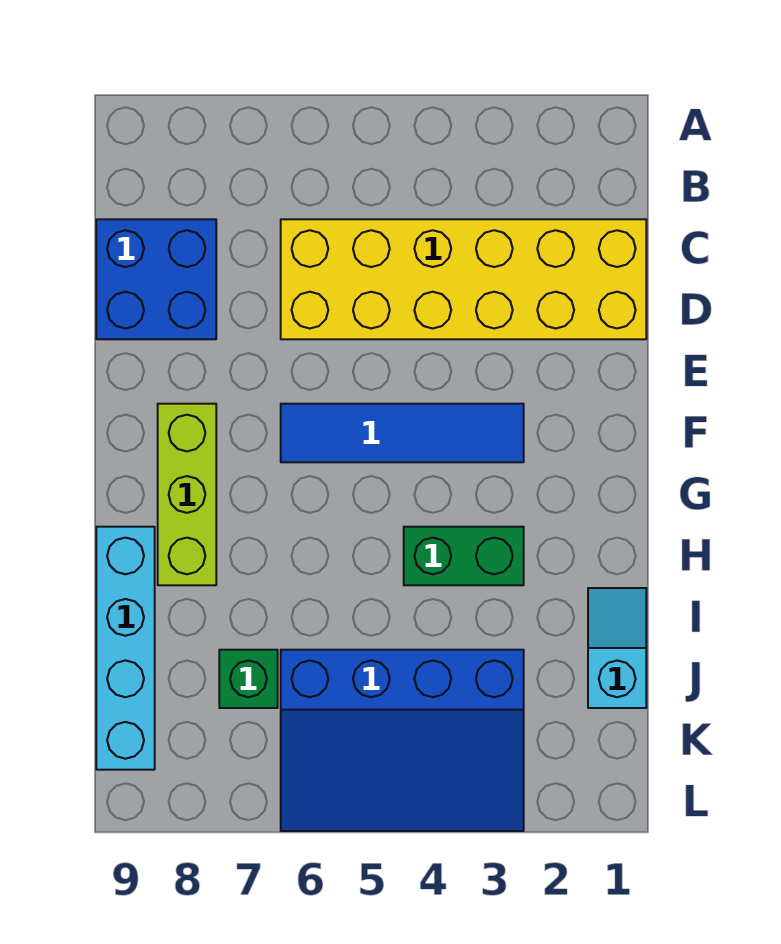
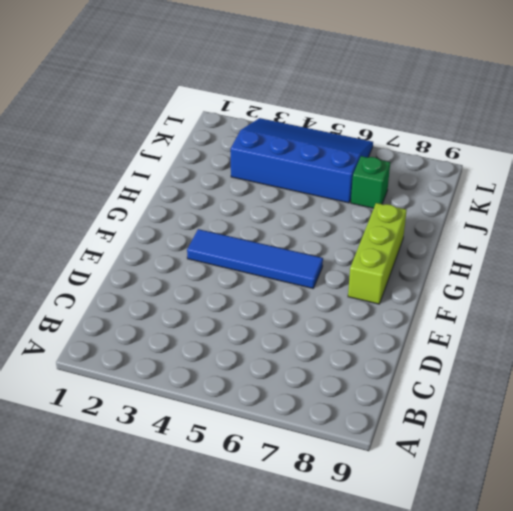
none -> yellow brick C1:D6 level 1
none -> blue brick C8:D9 level 1

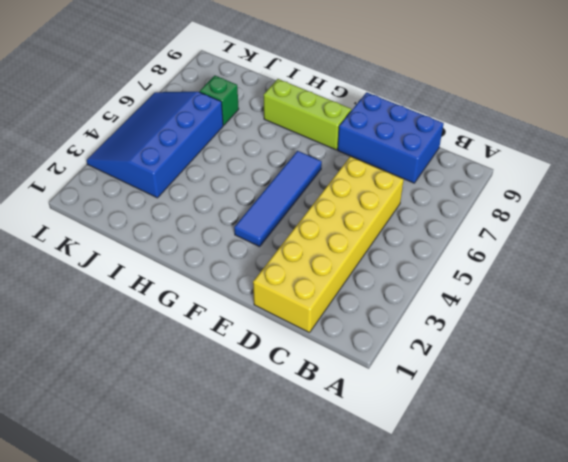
blue brick C8:E9 level 1 -> blue brick C8:D9 level 1
none -> green brick H3:H4 level 1
none -> cyan brick H9:K9 level 1

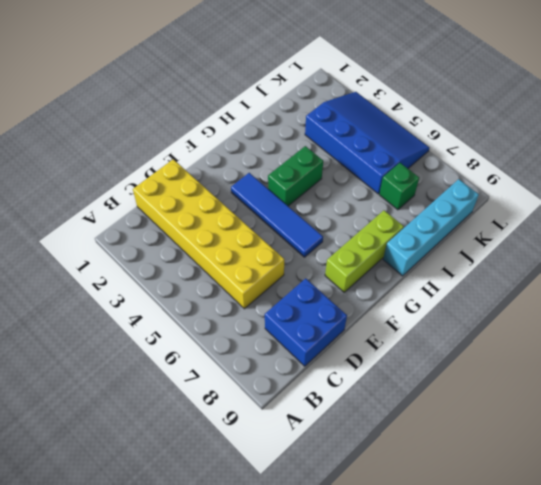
green brick G4:H4 level 1 -> green brick H3:H4 level 1
none -> cyan slope I1:J1 level 1 top J

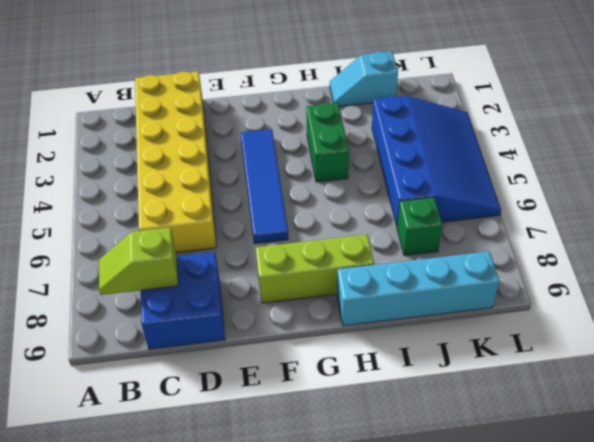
lime slope B8:C8 level 2 top C -> none

